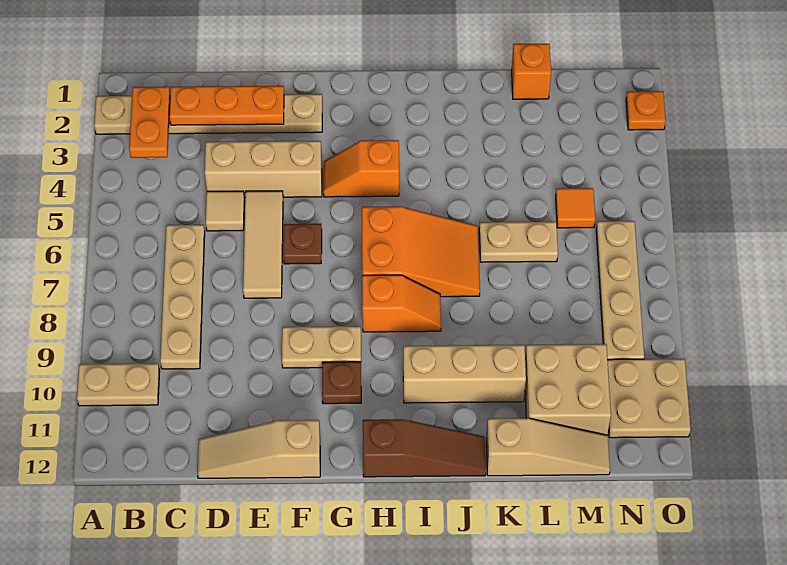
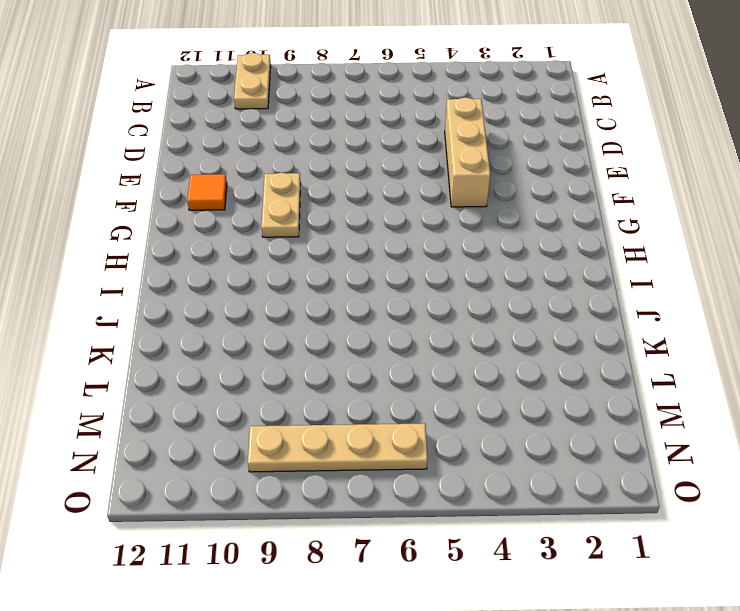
orange tile F11 level 1 -> orange tile M5 level 1
none -> tan plate A2:F2 level 1
none -> tan plate C6:C9 level 1
none -> tan tile D5 level 1

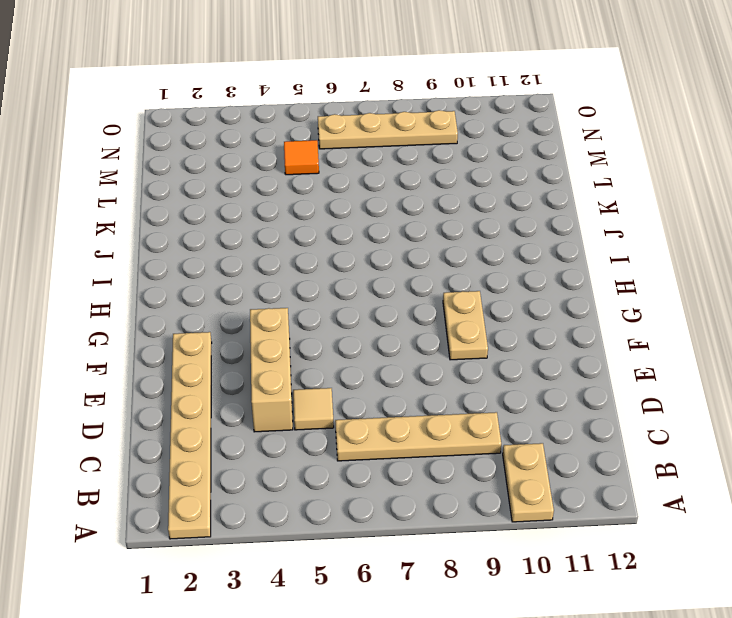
none -> tan slope D12:F12 level 1 top F
none -> tan tile E5:E7 level 1
none -> brown plate F6 level 1

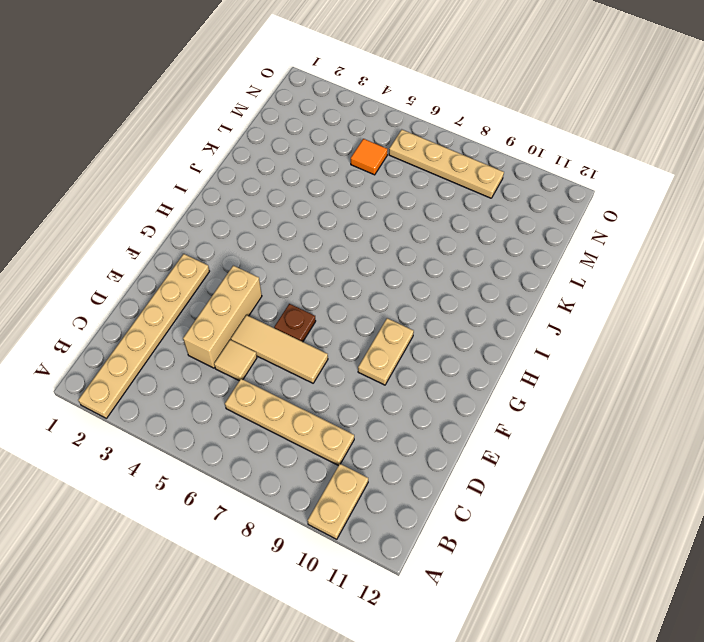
none -> tan slope D12:F12 level 1 top F
none -> orange slope G4:H4 level 1 top H
none -> brown plate G10 level 1

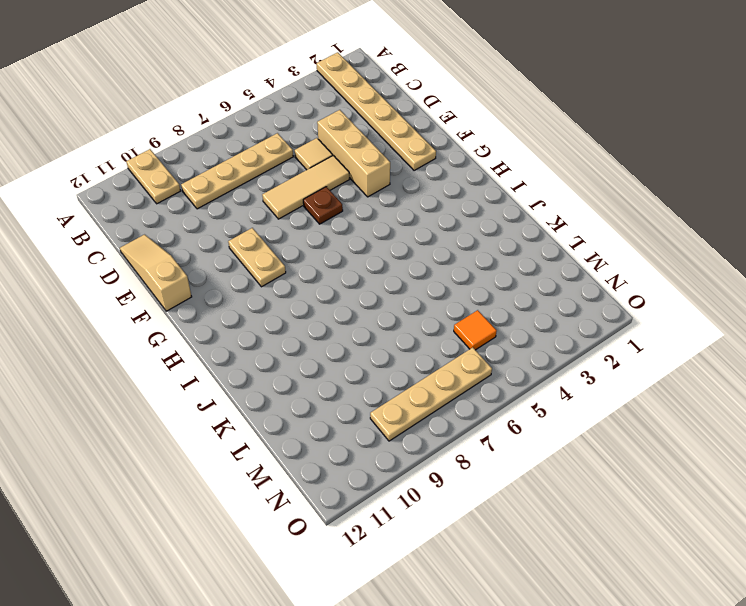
none -> orange slope G4:H4 level 1 top H
none -> brown plate G10 level 1
none -> orange slope H6:J7 level 1 top H

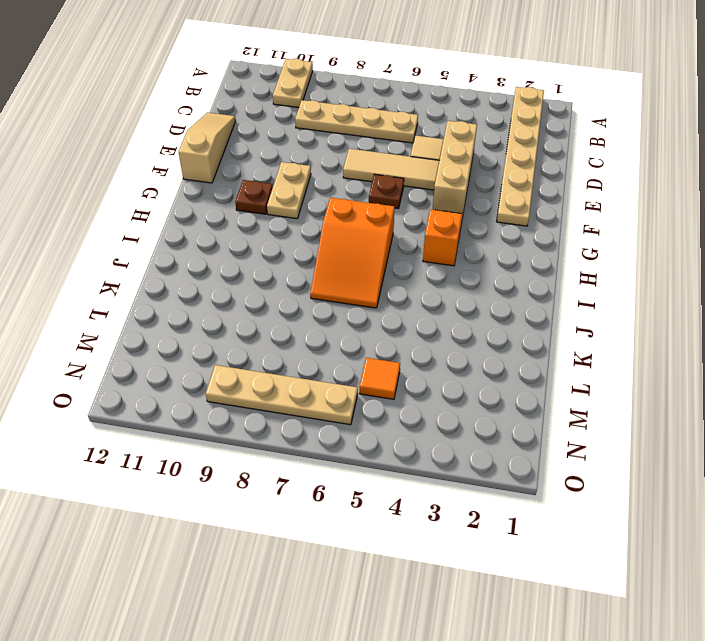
none -> orange slope H8:I8 level 1 top H
none -> brown slope H12:J12 level 1 top H
none -> tan brick I10:K10 level 1

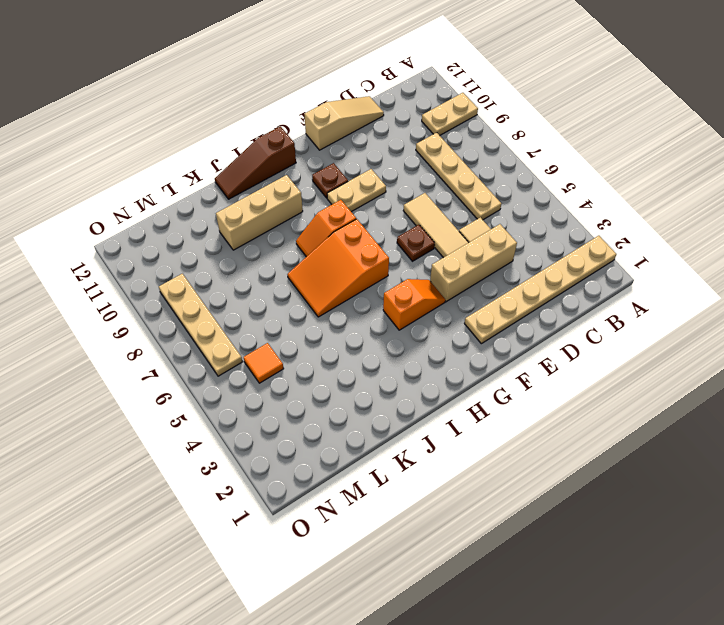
none -> tan plate K6:L6 level 1
none -> tan slope K12:M12 level 1 top K
none -> orange brick L1 level 1

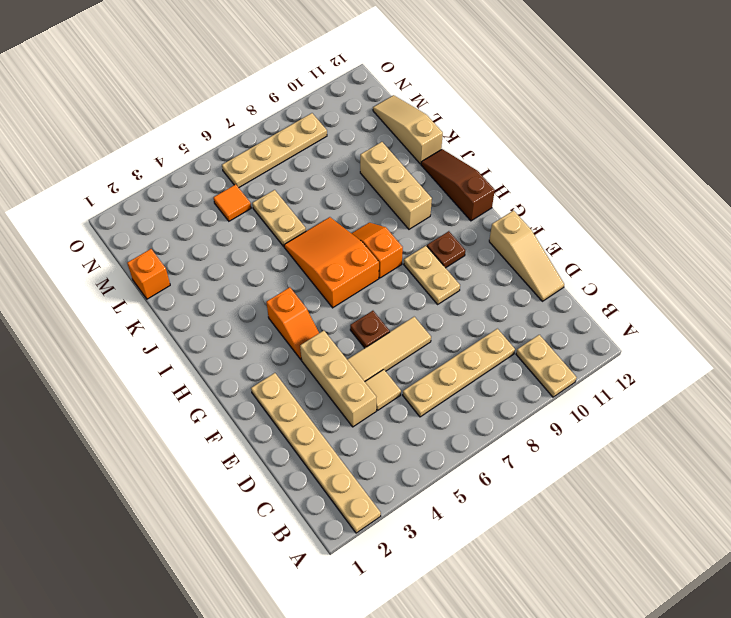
none -> tan brick L10:M11 level 1
none -> tan plate N10:O11 level 1
none -> orange plate O2 level 1

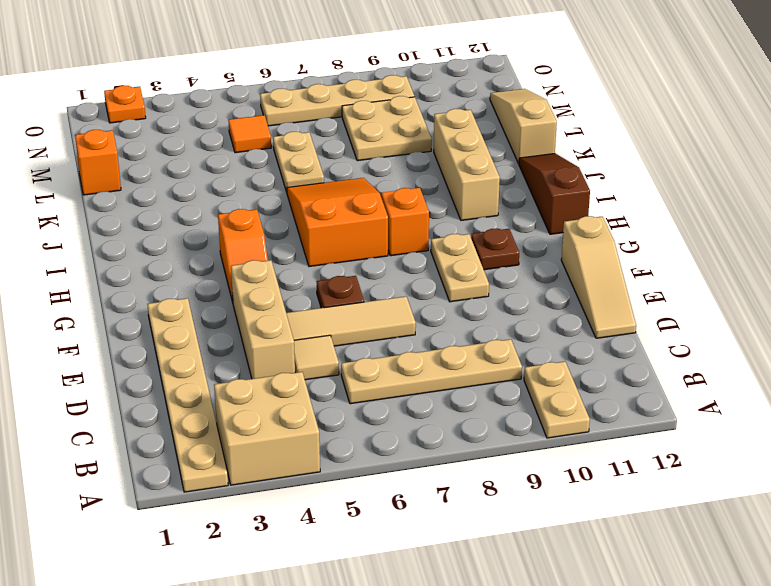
tan brick A3:B4 level 1 -> tan brick L10:M11 level 1
tan plate L8:M9 level 1 -> tan plate N10:O11 level 1
none -> orange plate B2:B3 level 2
none -> orange plate C2:E2 level 2

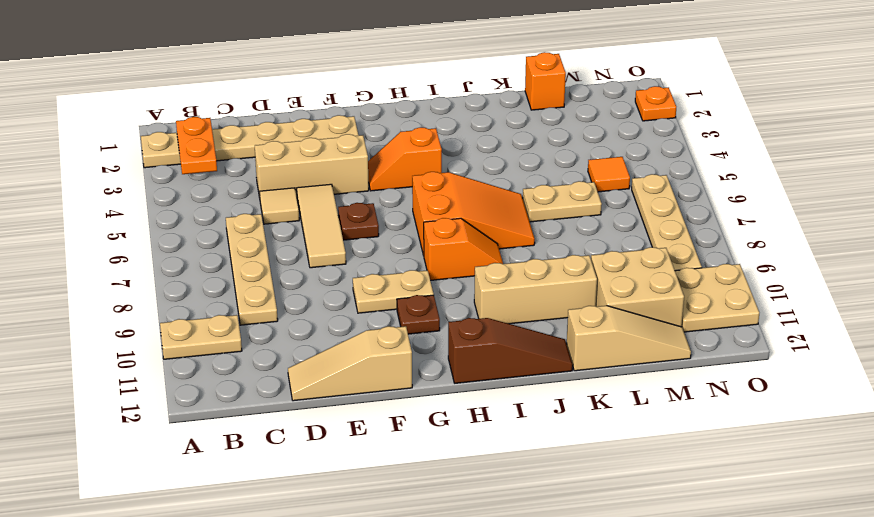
none -> orange plate C2:E2 level 2

